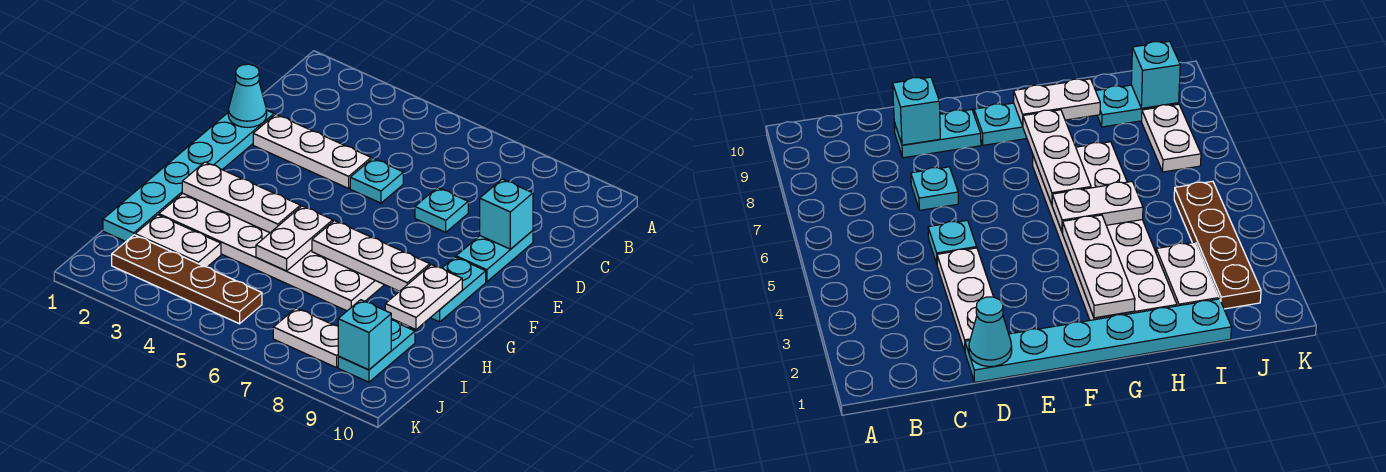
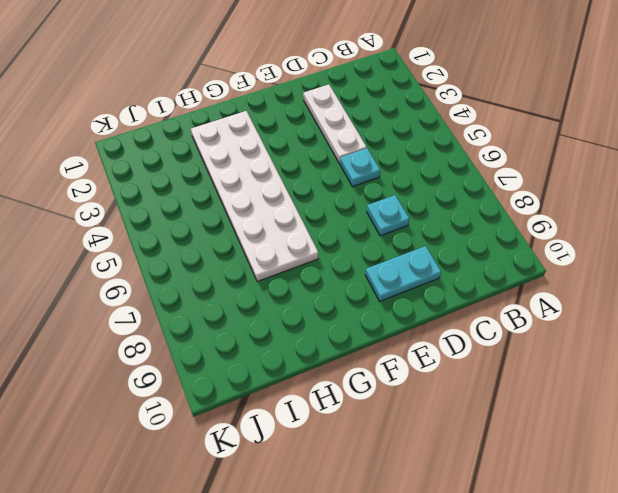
none -> cyan plate D1:I1 level 1
none -> cyan plate F9:G9 level 1
none -> white plate I2:I3 level 1

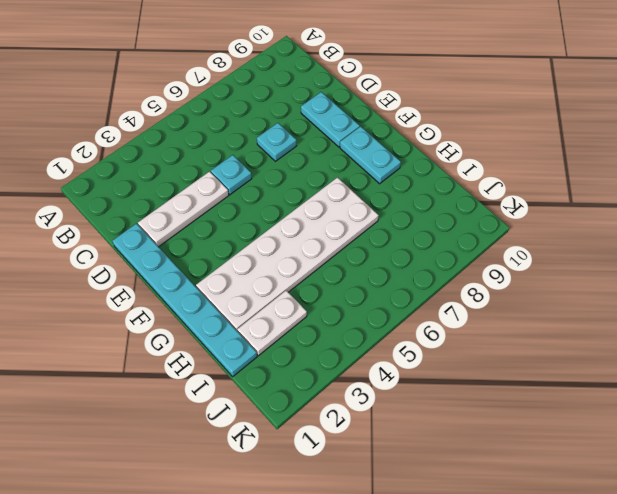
none -> cyan plate I9:J9 level 1
none -> brown plate J2:J5 level 1
none -> white plate J7:J8 level 1

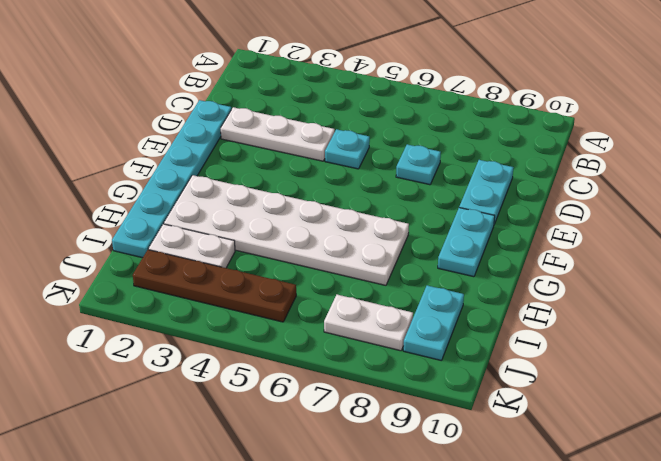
none -> cyan cone D1 level 2
none -> cyan brick D9 level 2
none -> white plate G2:G4 level 2

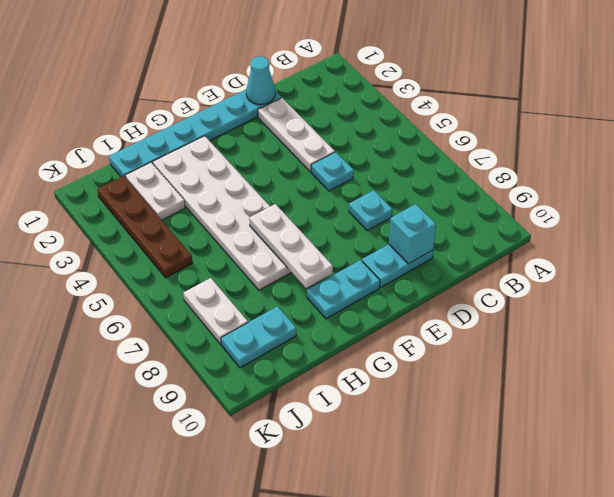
none -> white plate G2:G4 level 2
none -> white plate G5:H5 level 2
none -> white plate G9:H9 level 2

